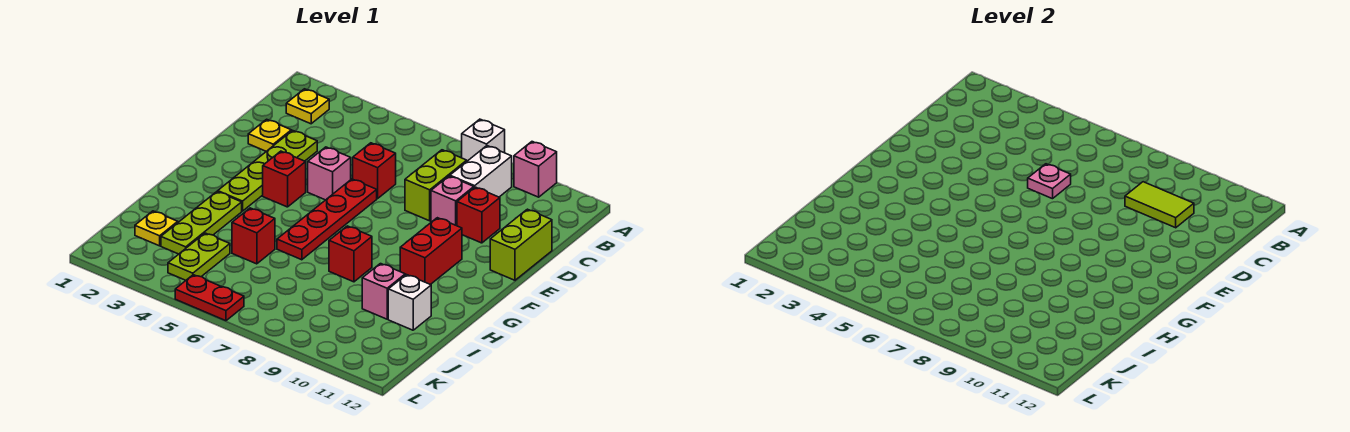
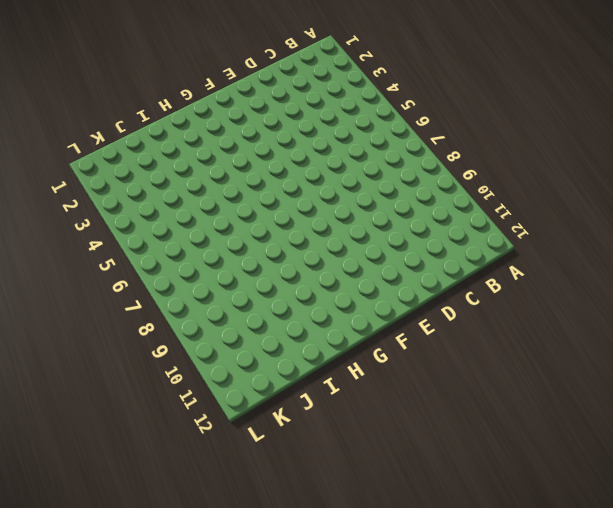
none -> white brick A8 level 1
none -> pink brick A10 level 1
none -> yellow plate B2 level 1

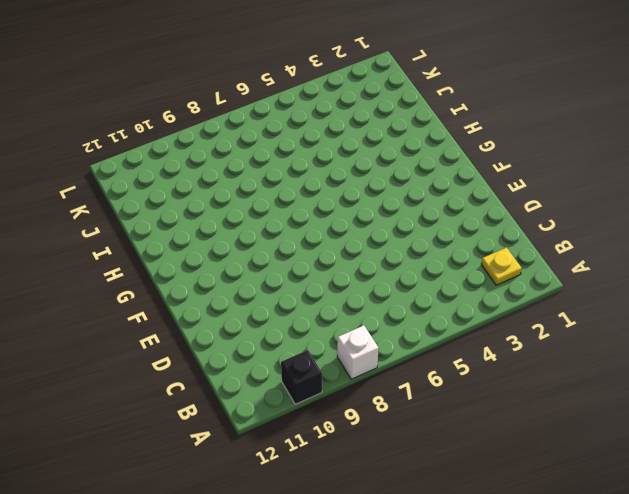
black brick A10 level 1 -> pink brick A10 level 1
none -> white brick B9:C9 level 1
none -> lime brick C8:D8 level 1
none -> yellow plate D2 level 1

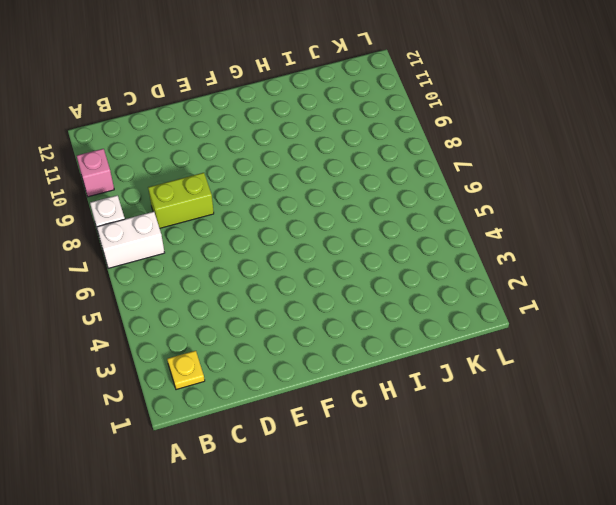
white brick A7:B7 level 1 -> white brick B9:C9 level 1
none -> yellow plate D2 level 1
none -> lime plate D3:G3 level 1
none -> red brick D6 level 1

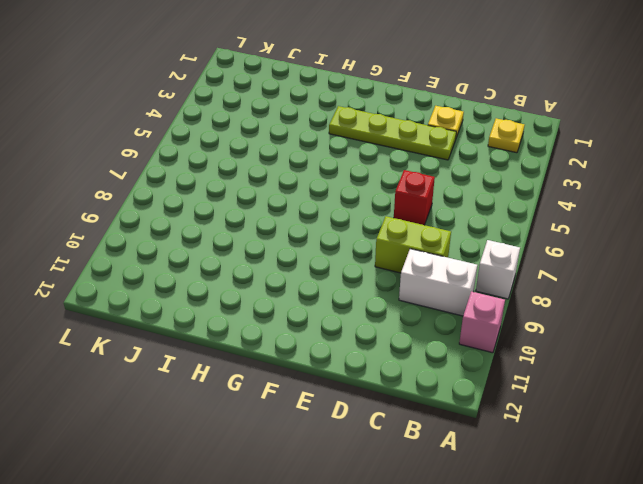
none -> pink brick D9 level 1
none -> red brick D10 level 1
none -> lime brick D12:E12 level 1

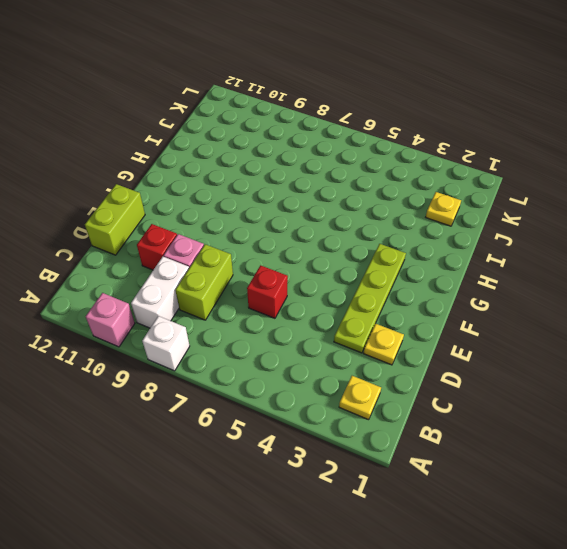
none -> pink brick E5 level 1
none -> red plate E6:H6 level 1
none -> red brick F4 level 1

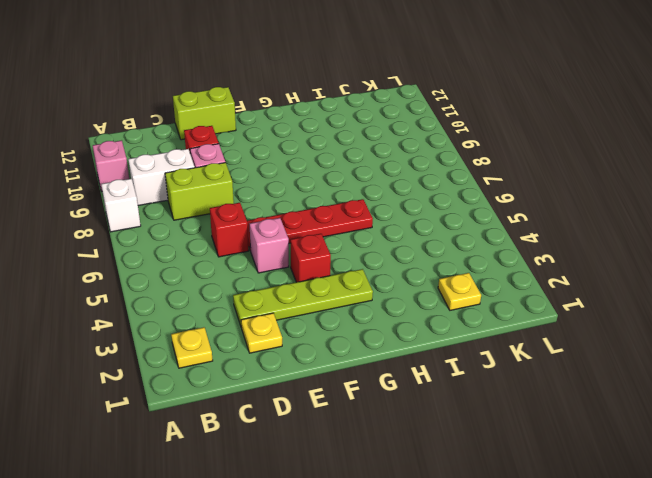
none -> red brick F10:G10 level 1
none -> lime plate H3:J3 level 1
none -> red brick H8 level 1

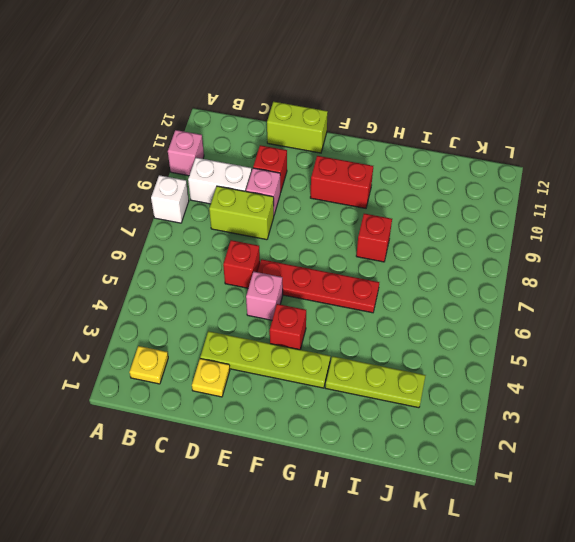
none -> red brick I5 level 1
none -> pink brick I10 level 1
none -> white brick I11 level 1

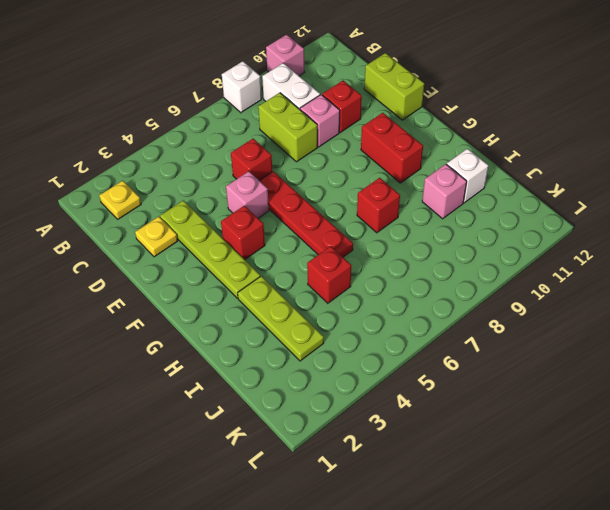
none -> yellow plate J2 level 1
none -> lime plate J4:K4 level 1
none -> red plate L5:L6 level 1

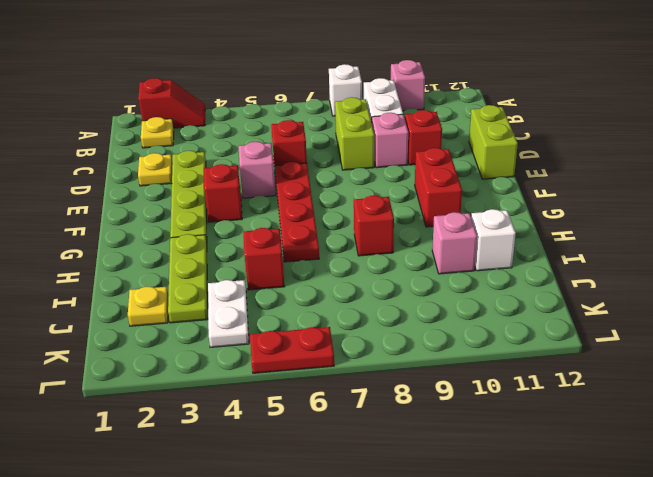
red slope A2:A3 level 1 top 2 -> none
white plate J4:K4 level 1 -> lime plate J4:K4 level 1
none -> lime tile C9:C10 level 2
none -> pink plate D6 level 2

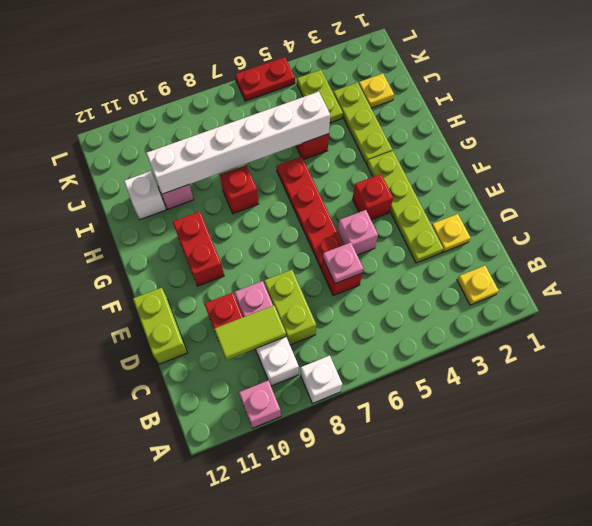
white brick I5:I10 level 2 -> none

